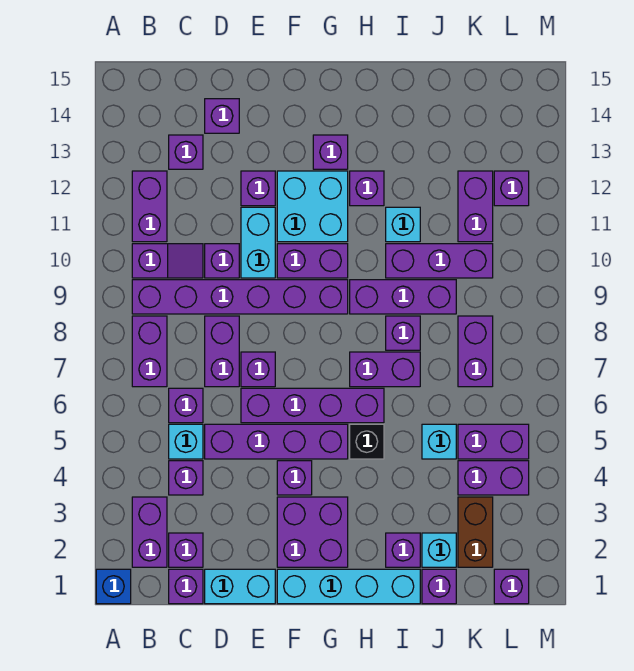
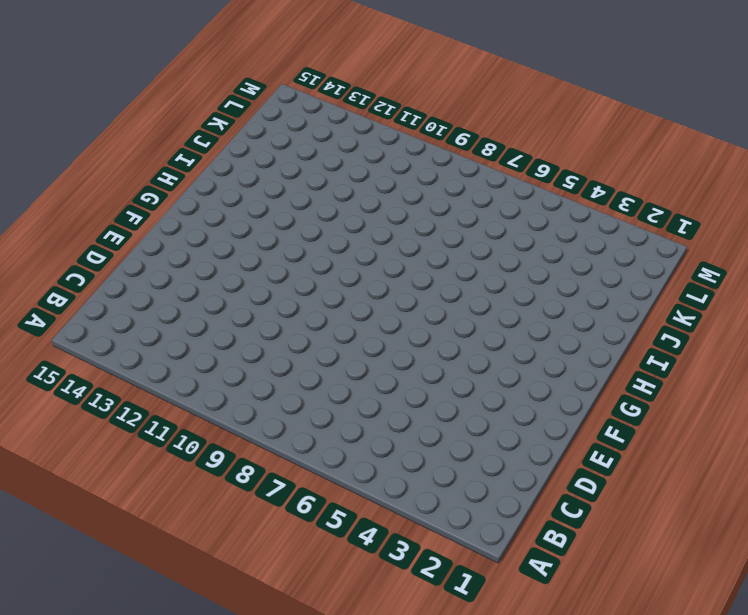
none -> blue brick A1 level 1
none -> purple brick B2:B3 level 1
none -> purple brick B7:B8 level 1
none -> purple brick B9:G9 level 1

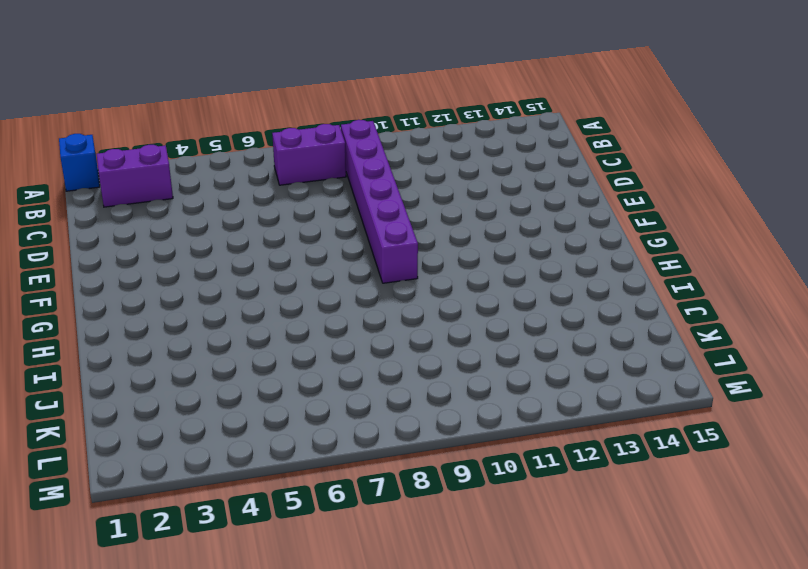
none -> purple slope B10:C10 level 1 top B
none -> purple brick B11:B12 level 1
none -> purple brick C1 level 1
none -> purple brick C2 level 1

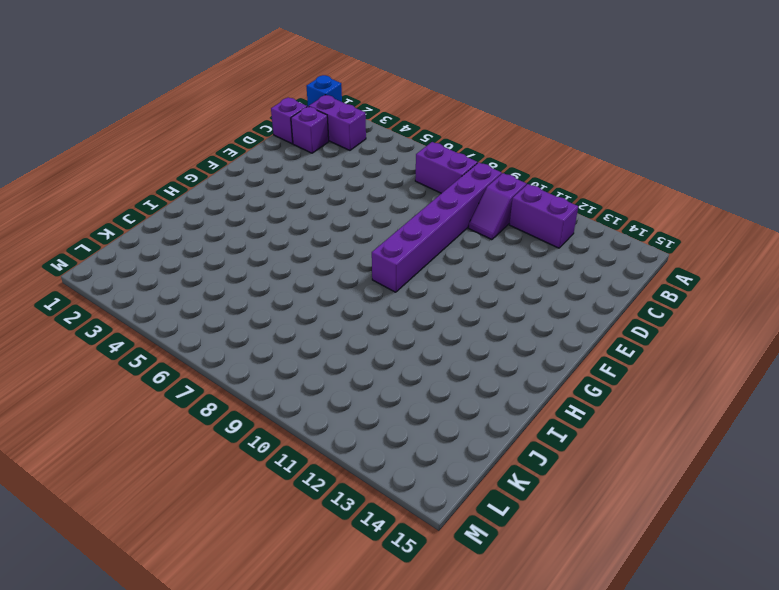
none -> purple brick C4 level 1
none -> cyan brick C5 level 1
none -> purple brick C6 level 1
none -> purple brick C13 level 1

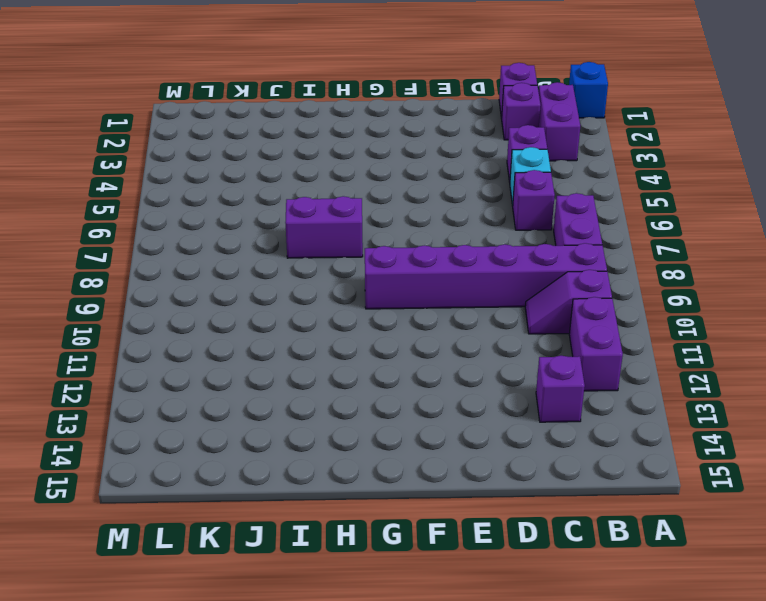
none -> cyan brick D1:E1 level 1
none -> purple brick D5:G5 level 1
none -> purple brick D7:D8 level 1
none -> purple brick D10 level 1

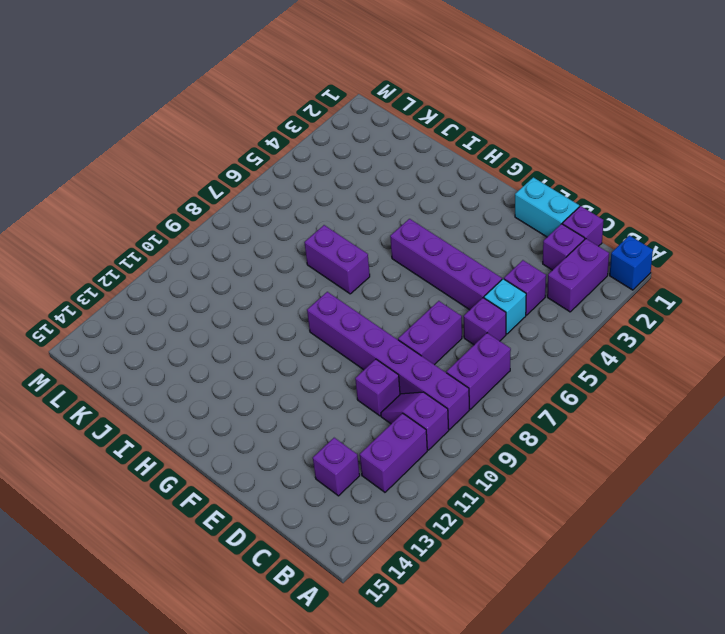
none -> purple brick D14 level 1
none -> purple brick E6:H6 level 1
none -> purple brick E7 level 1
none -> cyan brick E10:E11 level 1

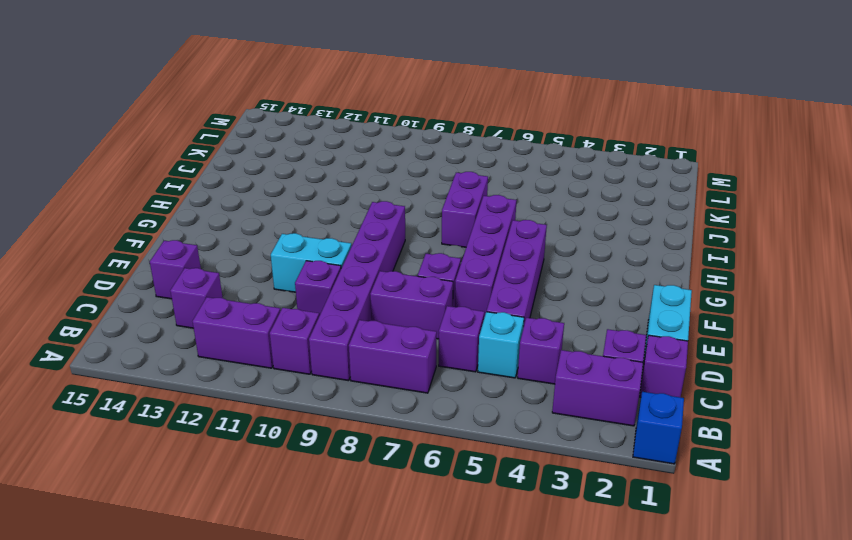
none -> purple brick E12 level 1
none -> cyan brick F1:I1 level 1
none -> purple brick F2:G3 level 1
none -> purple brick F4 level 1

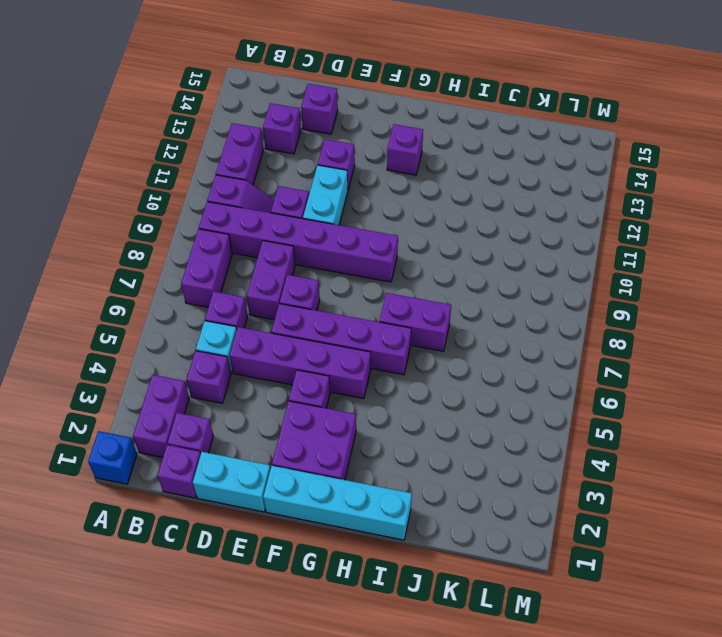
none -> purple brick F10:G10 level 1
none -> cyan brick F11:G12 level 1
none -> black brick H5 level 1
none -> purple brick H9:J9 level 1

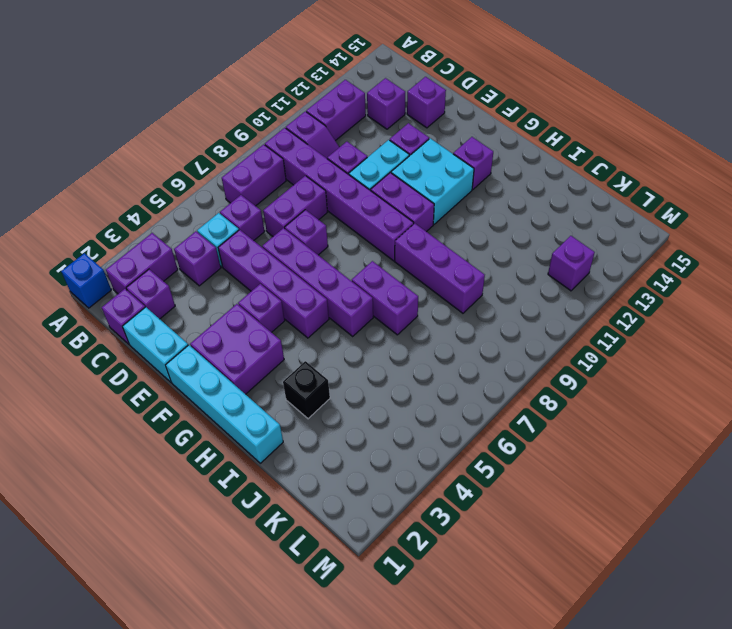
black brick I3 level 1 -> black brick H5 level 1
none -> purple brick H12 level 1
none -> purple brick I2 level 1
none -> purple brick I8 level 1
none -> purple brick I10:K10 level 1

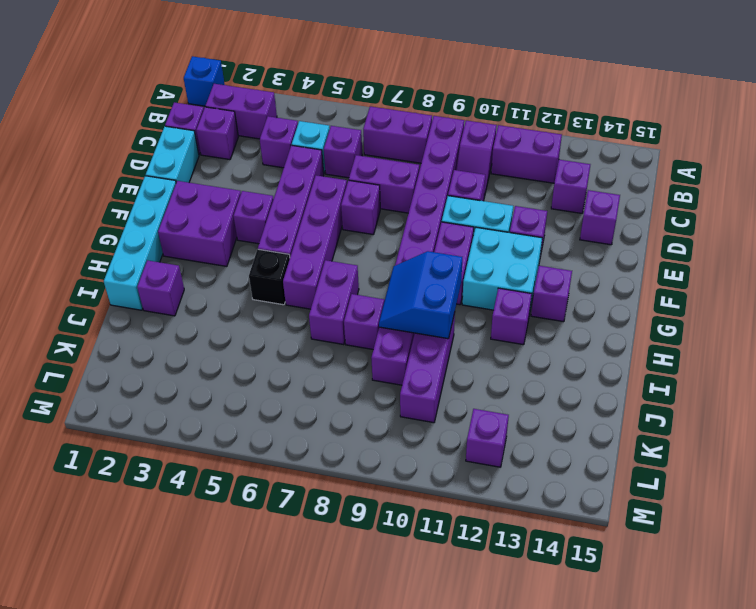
blue slope H9:I10 level 2 top 10 -> none
none -> cyan brick I11 level 1
none -> purple brick J1 level 1
none -> cyan brick J2 level 1
none -> cyan brick J5 level 1

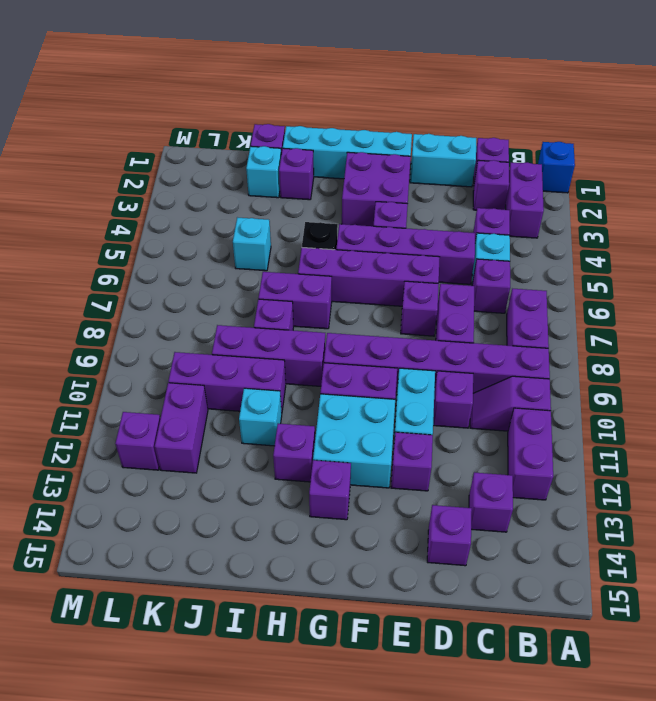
none -> brown brick K2:K3 level 1
none -> purple brick K4:L4 level 1
none -> purple brick K5:L5 level 1
none -> purple brick K7:K8 level 1

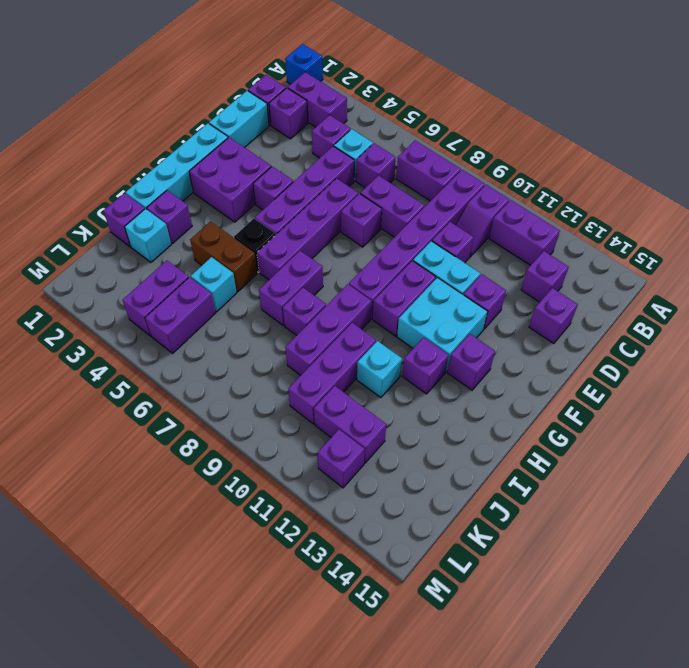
brown brick I4:I5 level 1 -> brown brick K2:K3 level 1
none -> purple brick K7:K8 level 1
none -> purple brick L1 level 1

